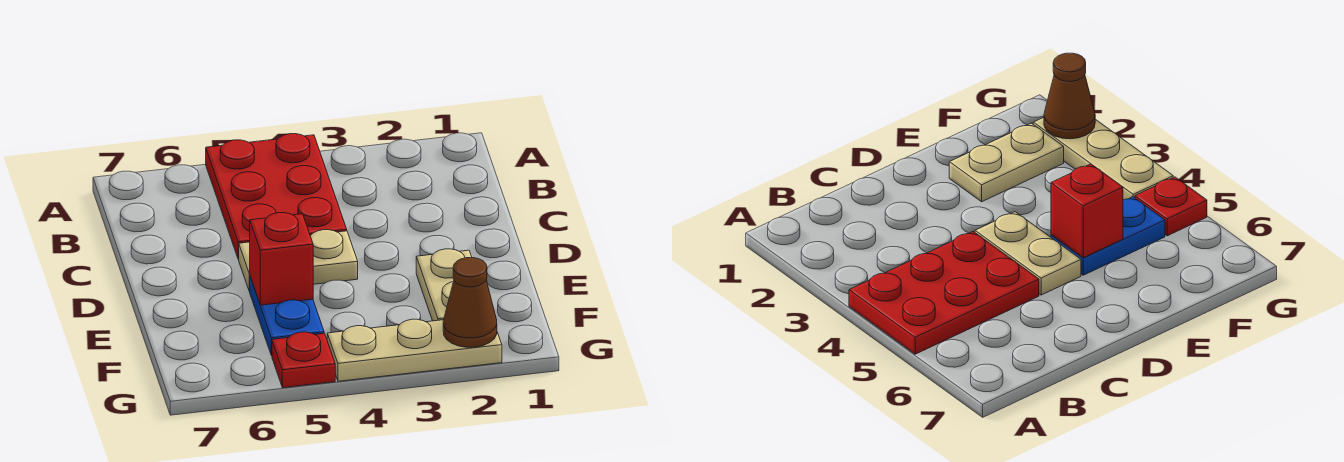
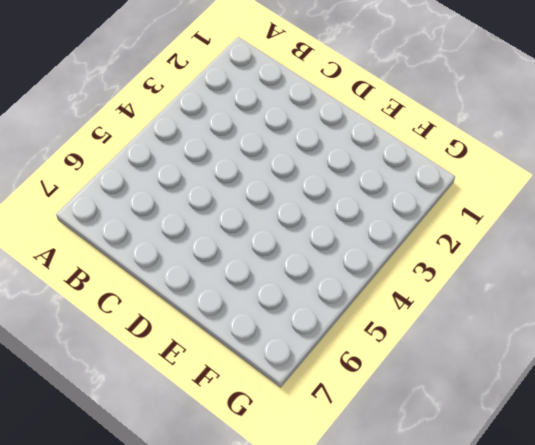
none -> red plate A4:C5 level 1
none -> tan plate D4:D5 level 1

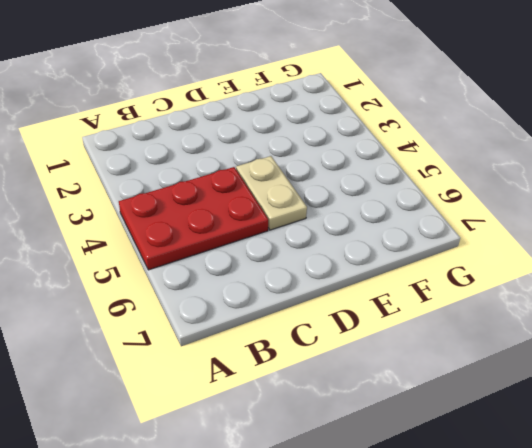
none -> tan plate E2:F2 level 1
none -> blue plate E5:F5 level 1

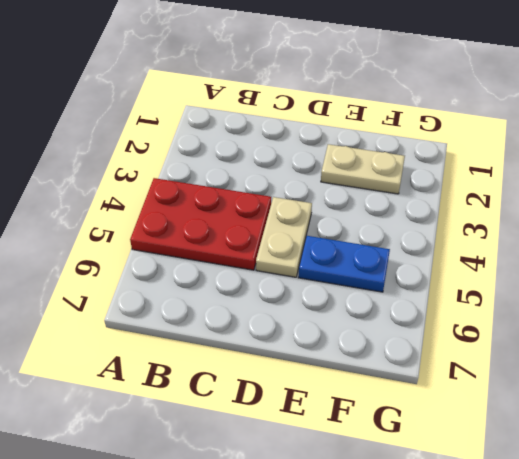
none -> tan plate G2:G4 level 1
none -> red plate G5 level 1

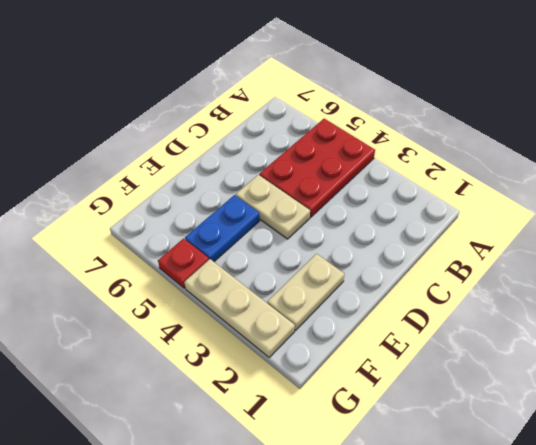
none -> red brick E5 level 2
none -> brown cone G2 level 2

